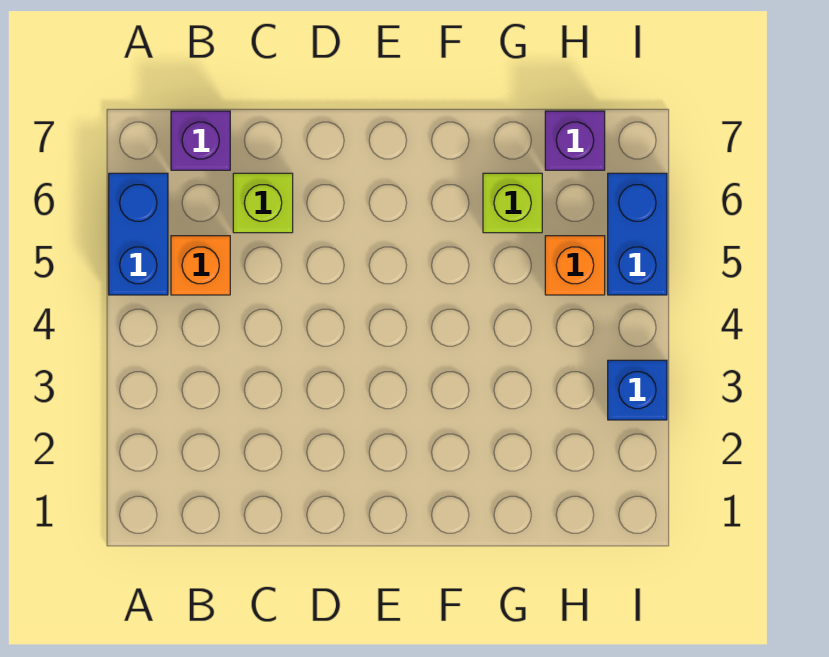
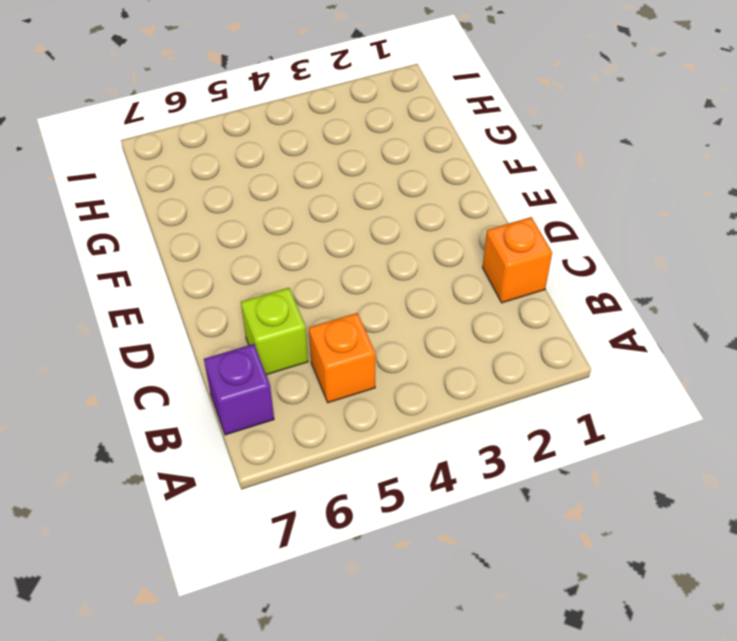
orange brick C1 level 1 -> orange brick H5 level 1
none -> blue brick A5:A6 level 1
none -> lime brick G6 level 1

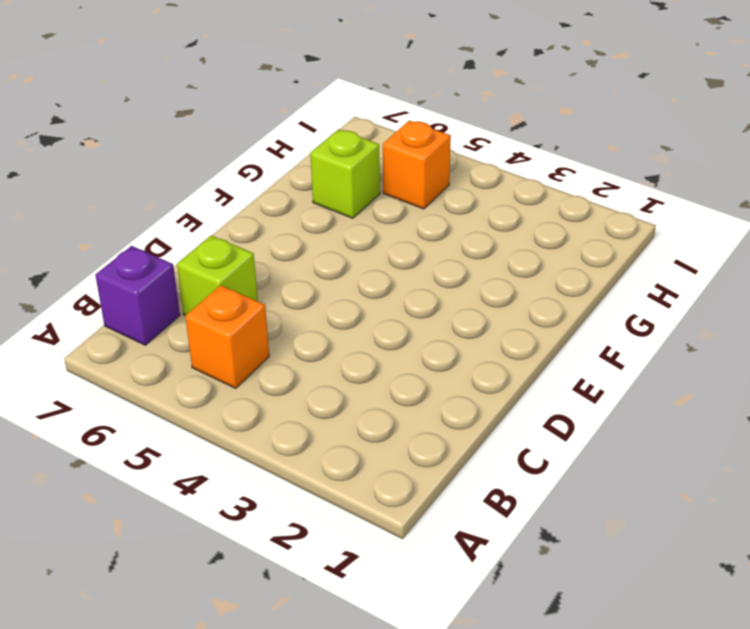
none -> blue brick A5:A6 level 1
none -> purple brick H7 level 1

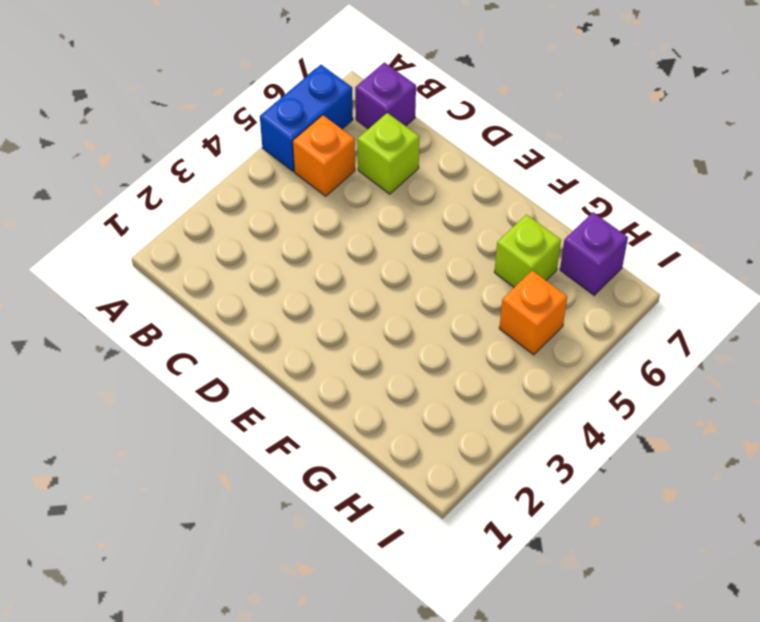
none -> blue brick I3 level 1
none -> blue brick I5:I6 level 1

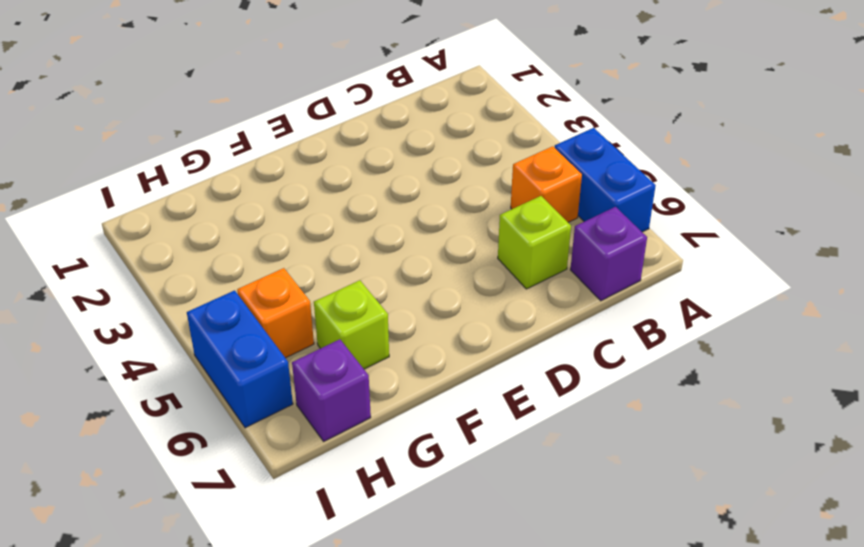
none -> blue brick I3 level 1

